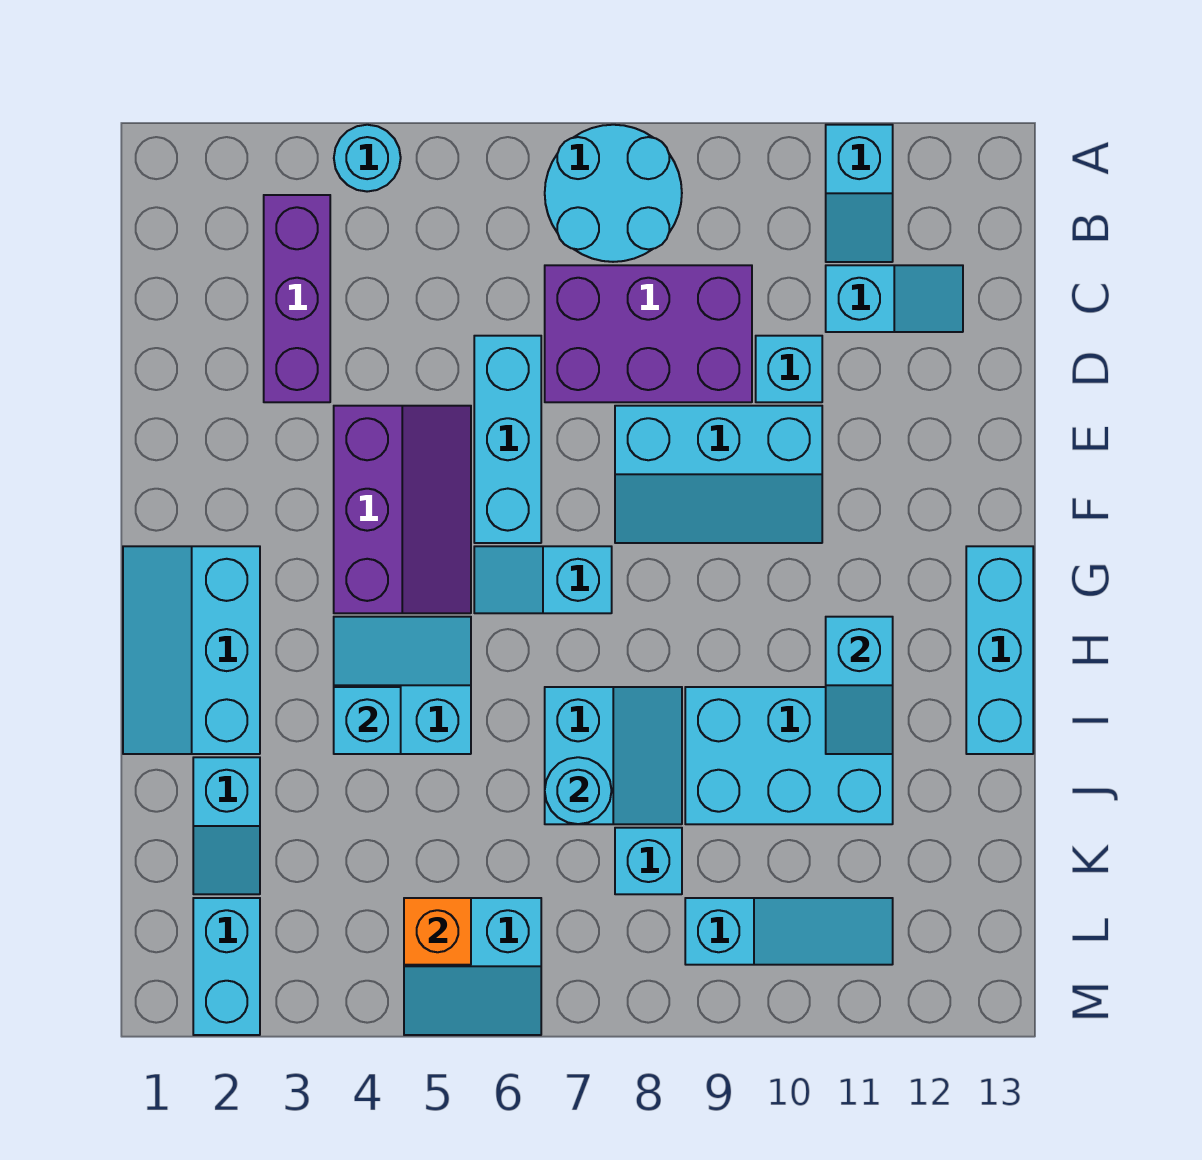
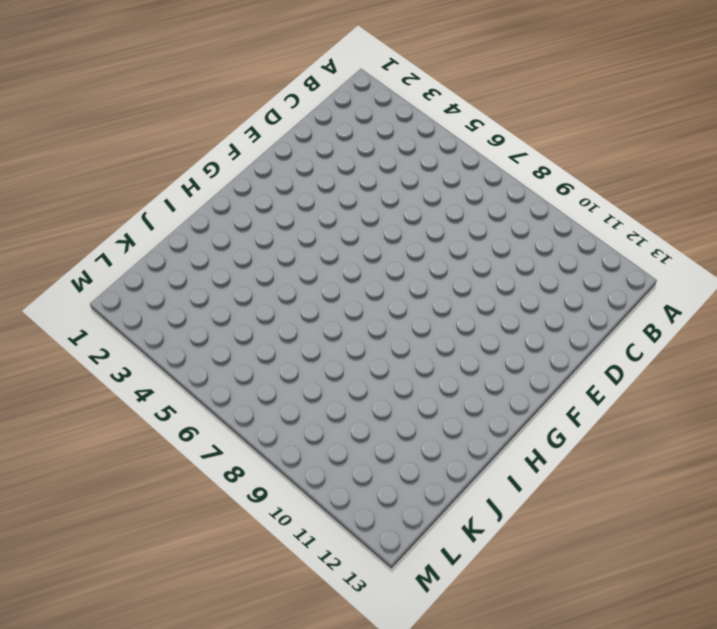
none -> cyan round brick A4 level 1
none -> cyan round brick A7:B8 level 1
none -> cyan slope A11:B11 level 1 top A

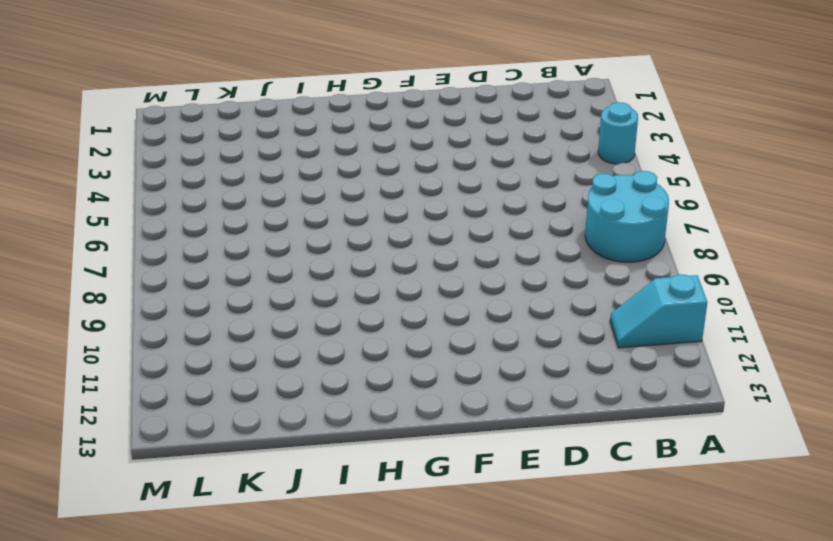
none -> purple brick B3:D3 level 1
none -> purple brick C7:D9 level 1
none -> cyan slope C11:C12 level 1 top 11

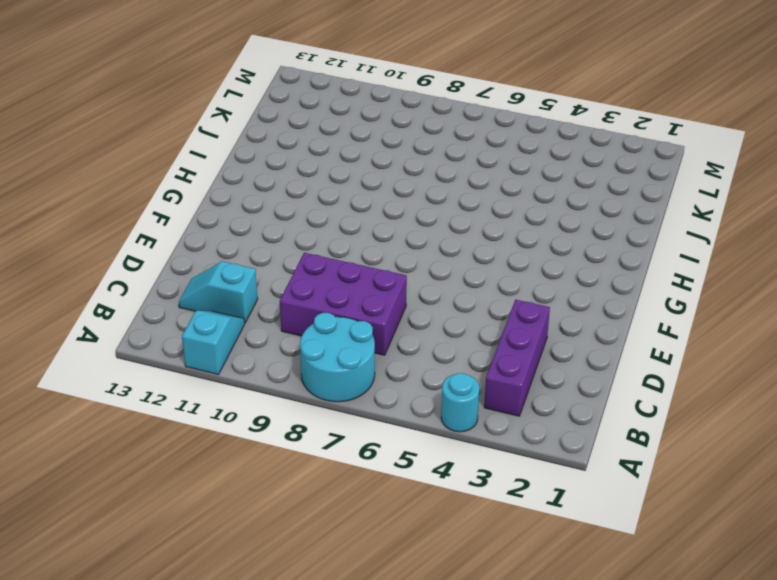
none -> cyan brick D6:F6 level 1
none -> cyan brick D10 level 1
none -> purple slope E4:G5 level 1 top 4

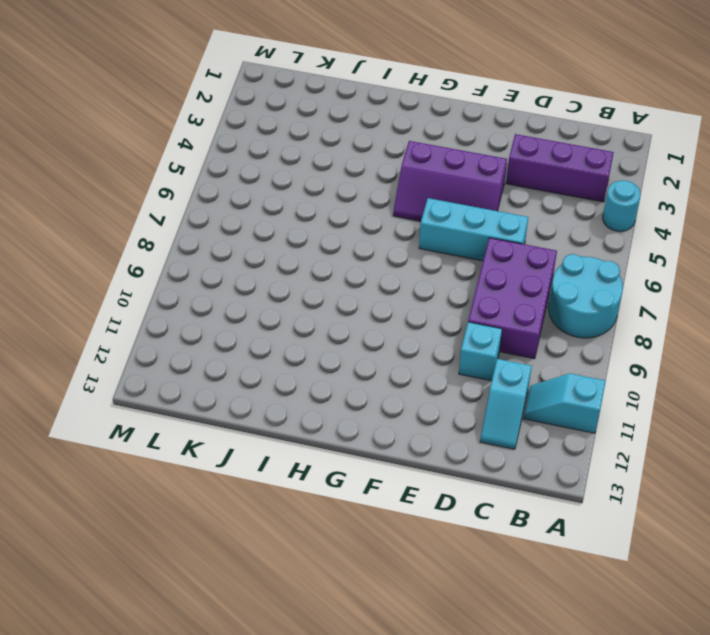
none -> cyan slope E8:F10 level 1 top E
none -> cyan slope G1:I2 level 1 top 2
none -> cyan slope G6:G7 level 1 top 7

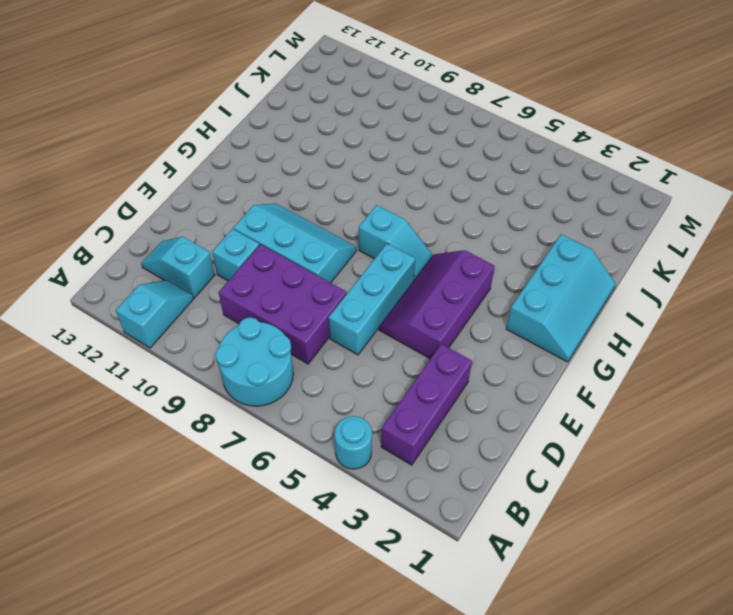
none -> cyan brick G13:I13 level 1
none -> cyan slope H4:I5 level 1 top I
none -> cyan slope I7:J8 level 1 top 7

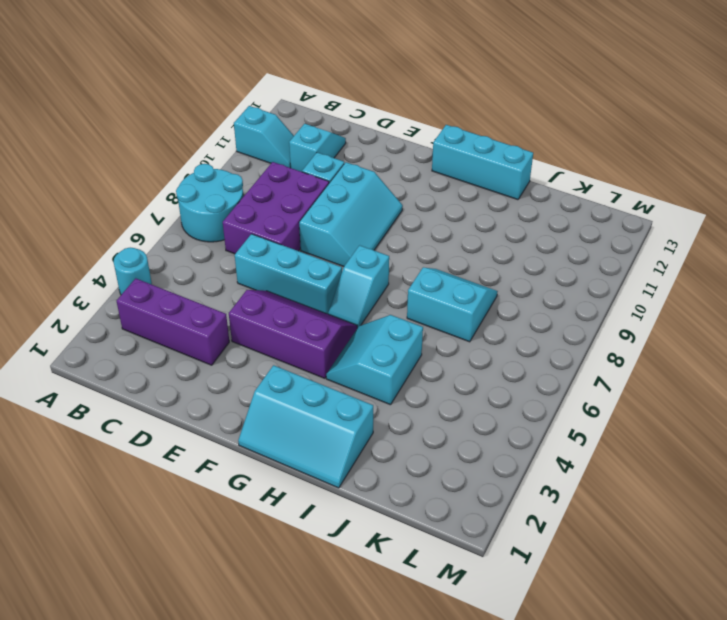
none -> cyan brick I9:J11 level 1
none -> cyan slope J2:K2 level 1 top J
none -> cyan brick K8 level 1

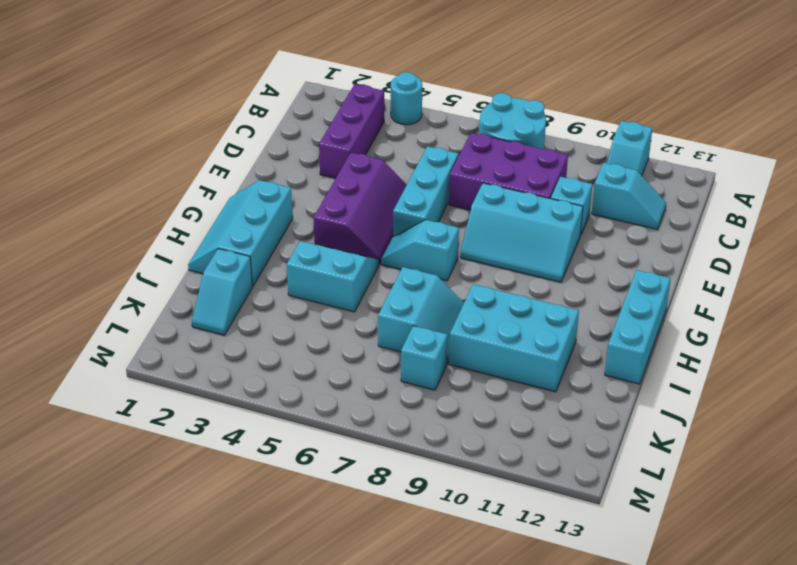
none -> cyan brick L2:M2 level 1
none -> cyan slope L5:M6 level 1 top L
none -> cyan slope L9:L11 level 1 top 9

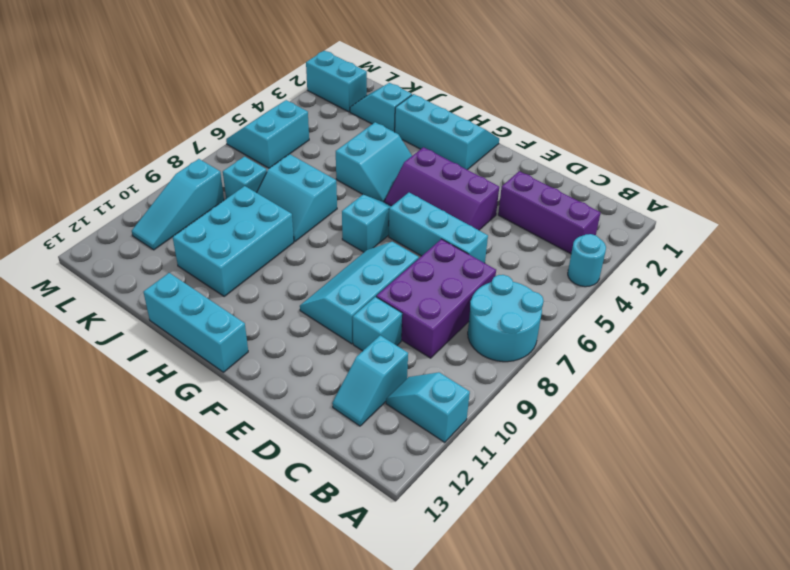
none -> cyan slope H11:I11 level 2 top H
none -> cyan brick I4 level 2
none -> cyan round brick J7 level 2

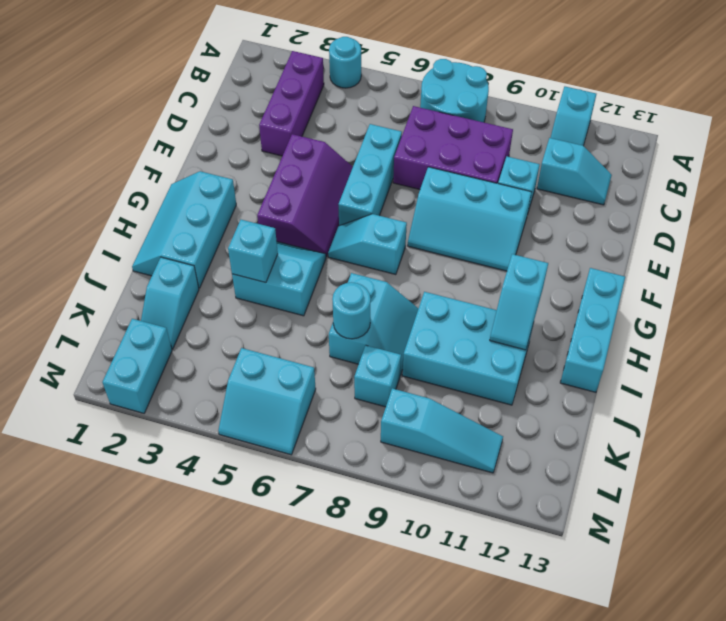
none -> orange brick L5 level 2

